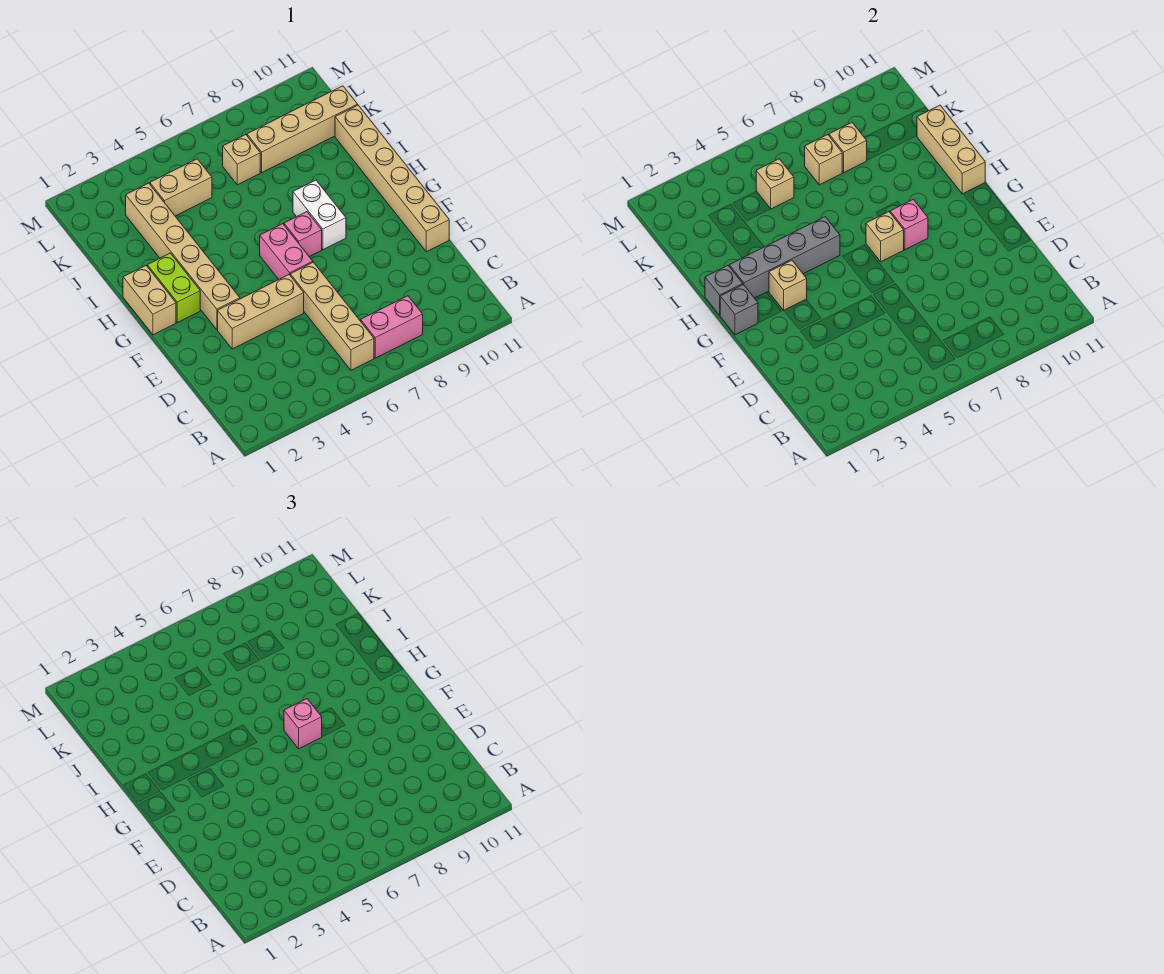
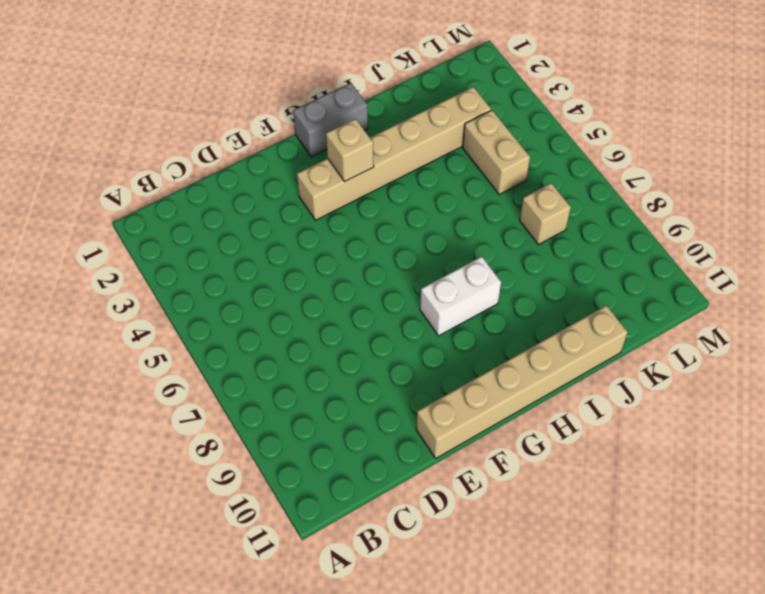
grey brick G1:H1 level 1 -> tan brick G1:H1 level 1
none -> tan brick B6:E6 level 1
none -> pink brick B7:B8 level 1
none -> tan brick E3:E5 level 1

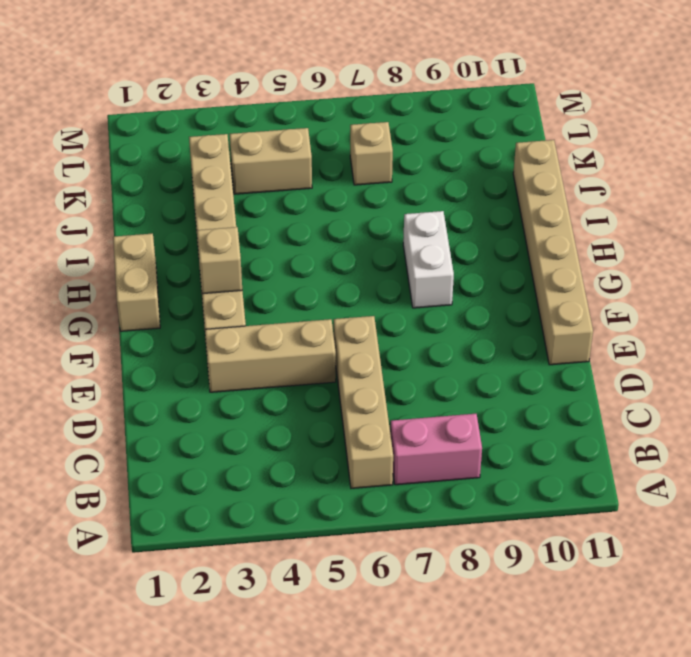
none -> pink brick F6:G6 level 1
none -> lime brick G2:H2 level 1
none -> pink brick G7 level 1

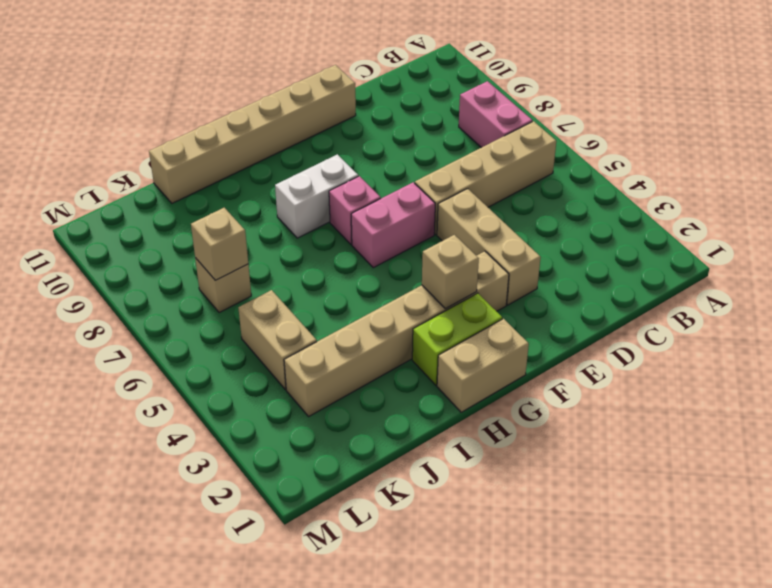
none -> tan brick K8:K11 level 1
none -> grey brick G1 level 2
none -> tan brick G7 level 2

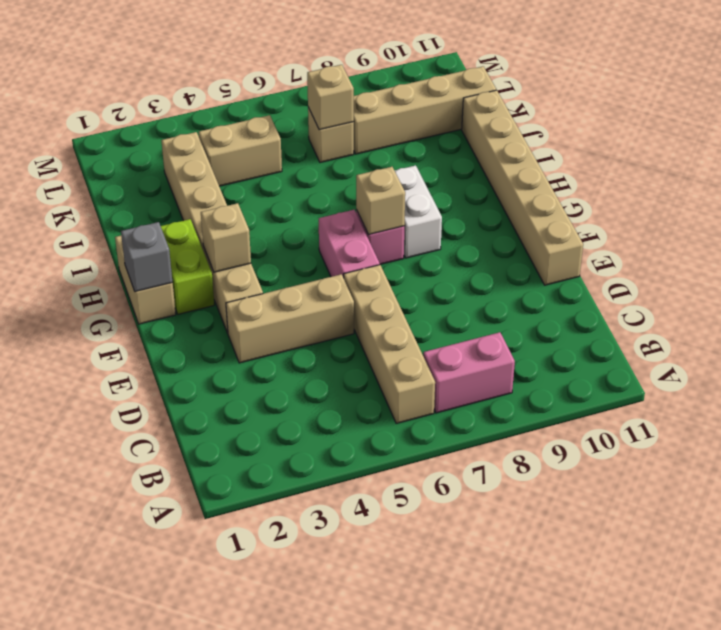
none -> pink brick G8 level 2
none -> grey brick H1 level 2
none -> grey brick H2:H5 level 2

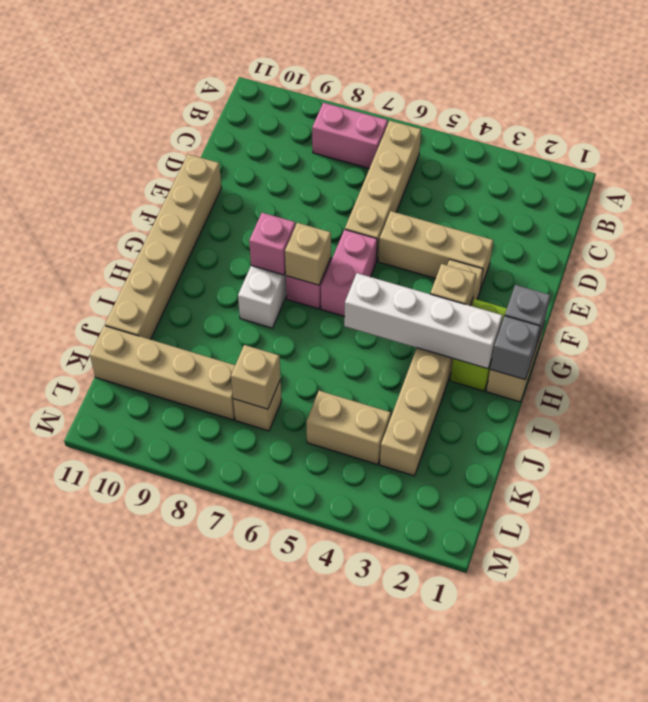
white brick H2:H5 level 2 -> grey brick H2:H5 level 2
none -> tan brick H11:J11 level 2
none -> tan brick K5 level 2
none -> tan brick K8 level 2

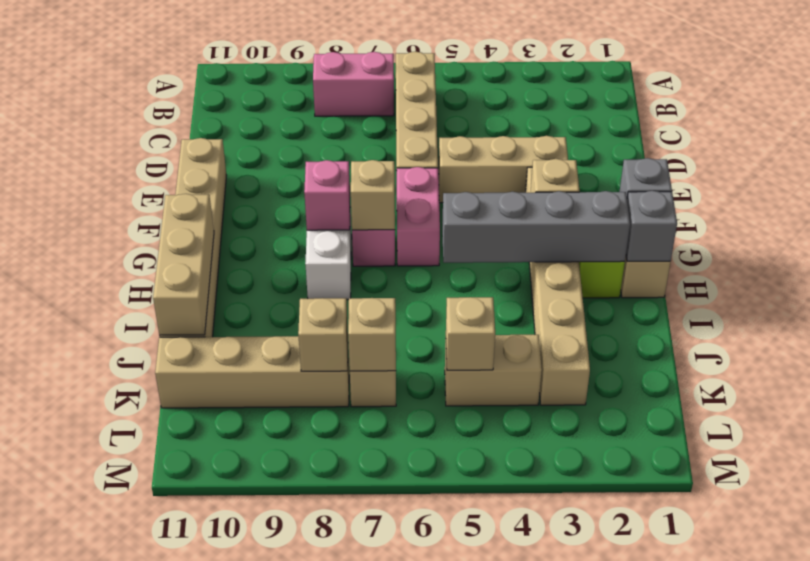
none -> pink brick G7 level 3

